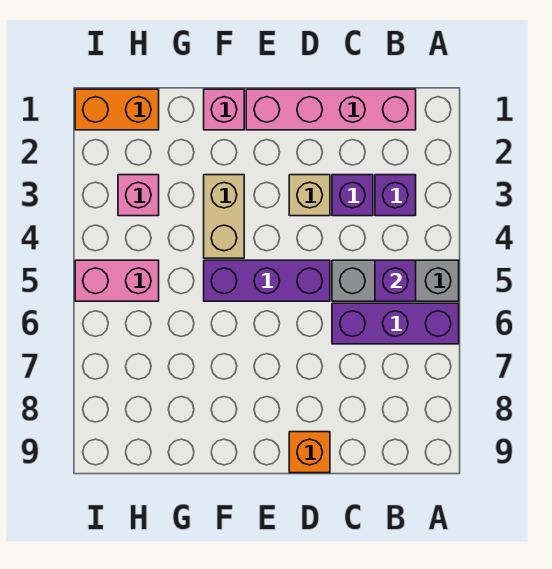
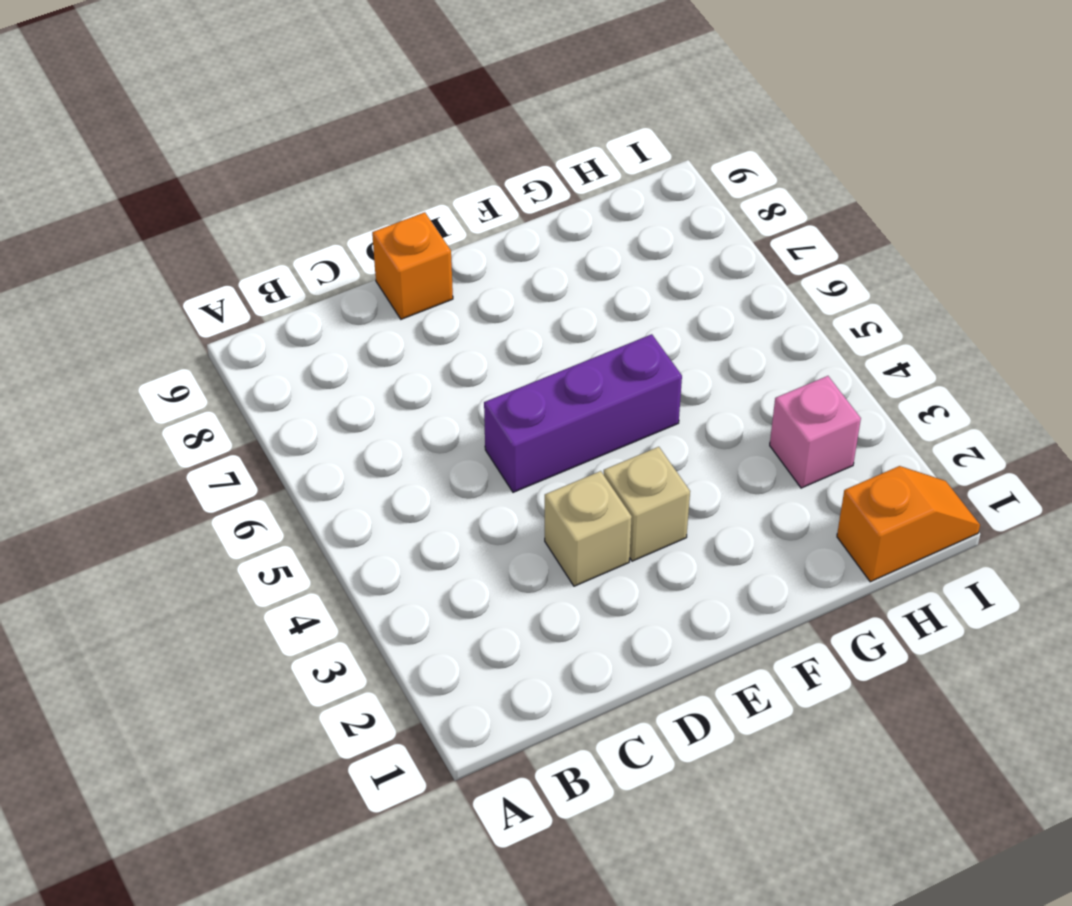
tan brick E3 level 1 -> none
orange slope H1:I1 level 1 top H -> orange brick H1:I1 level 1
none -> grey brick A5:C5 level 1
none -> purple brick A6:C6 level 1
none -> pink brick B1:E1 level 1

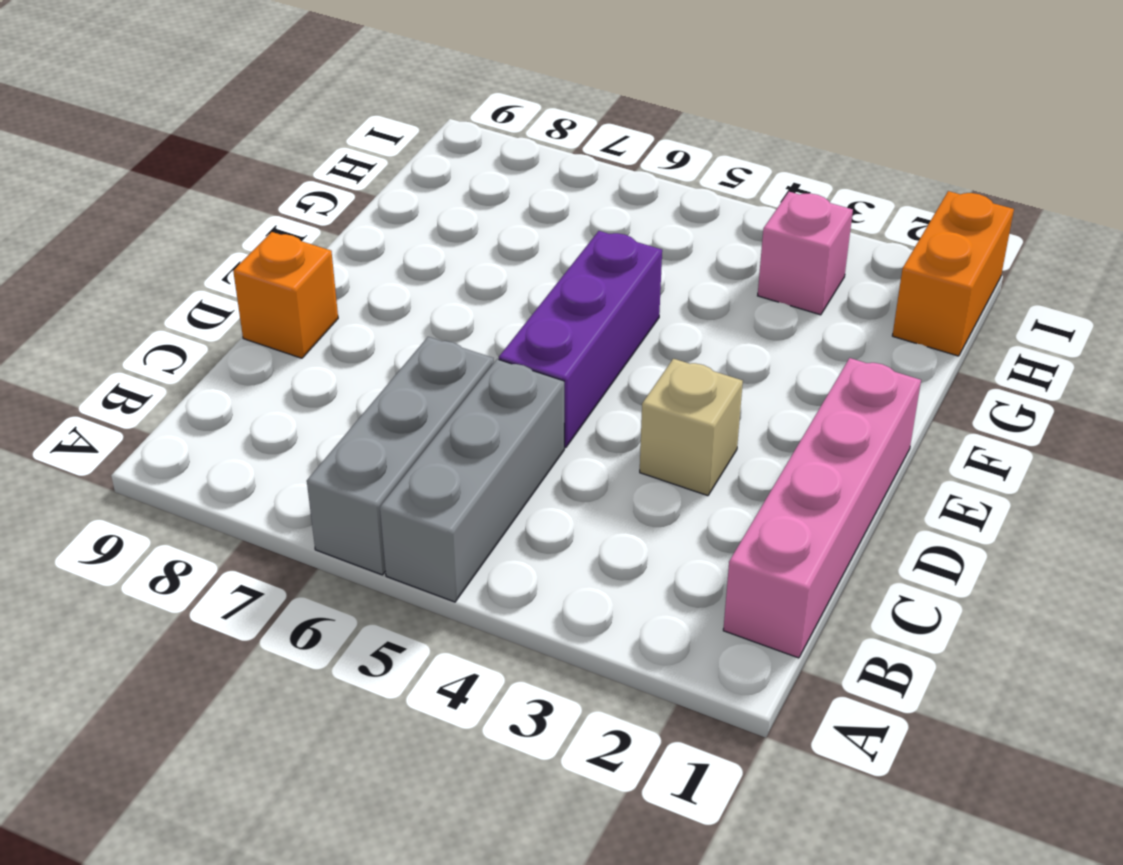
grey brick A6:C6 level 1 -> purple brick A6:C6 level 1
none -> purple brick B3 level 1
none -> purple brick C3 level 1
none -> pink brick F1 level 1

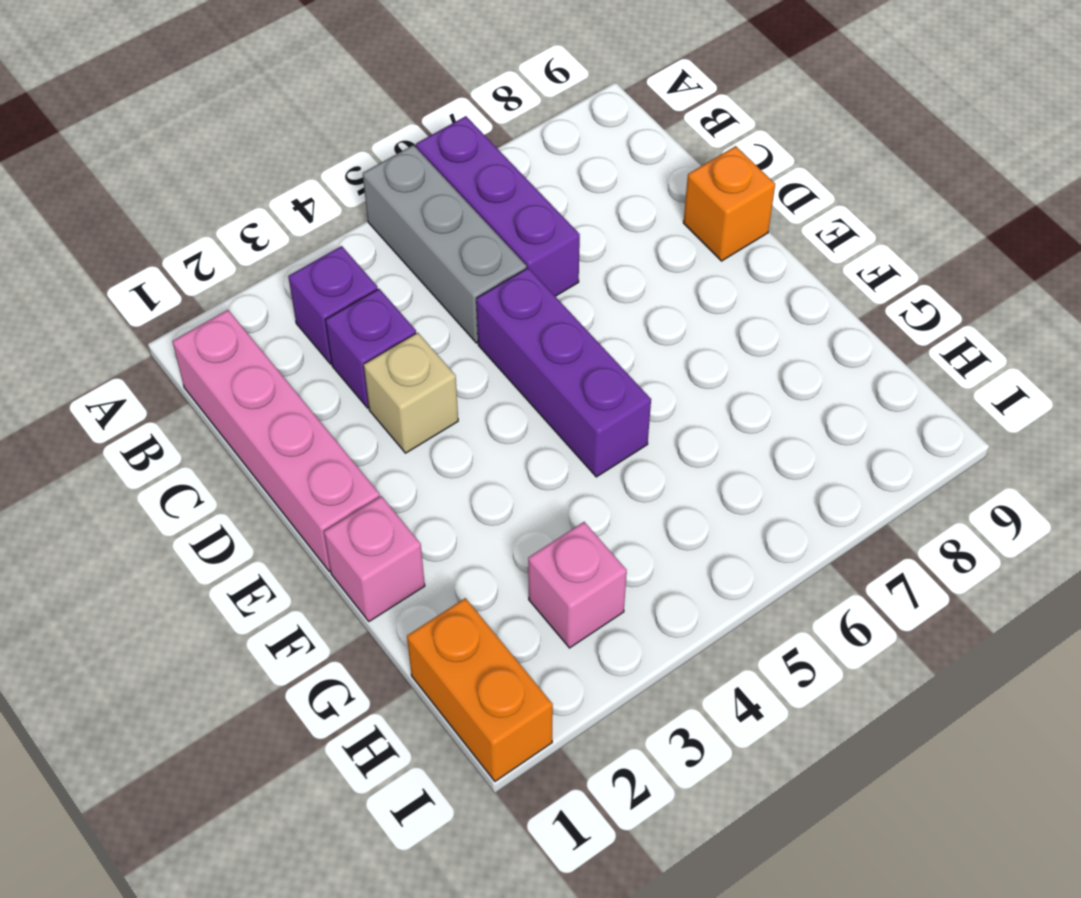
none -> tan brick F3:F4 level 1
none -> pink brick H5:I5 level 1
none -> purple brick B5 level 2

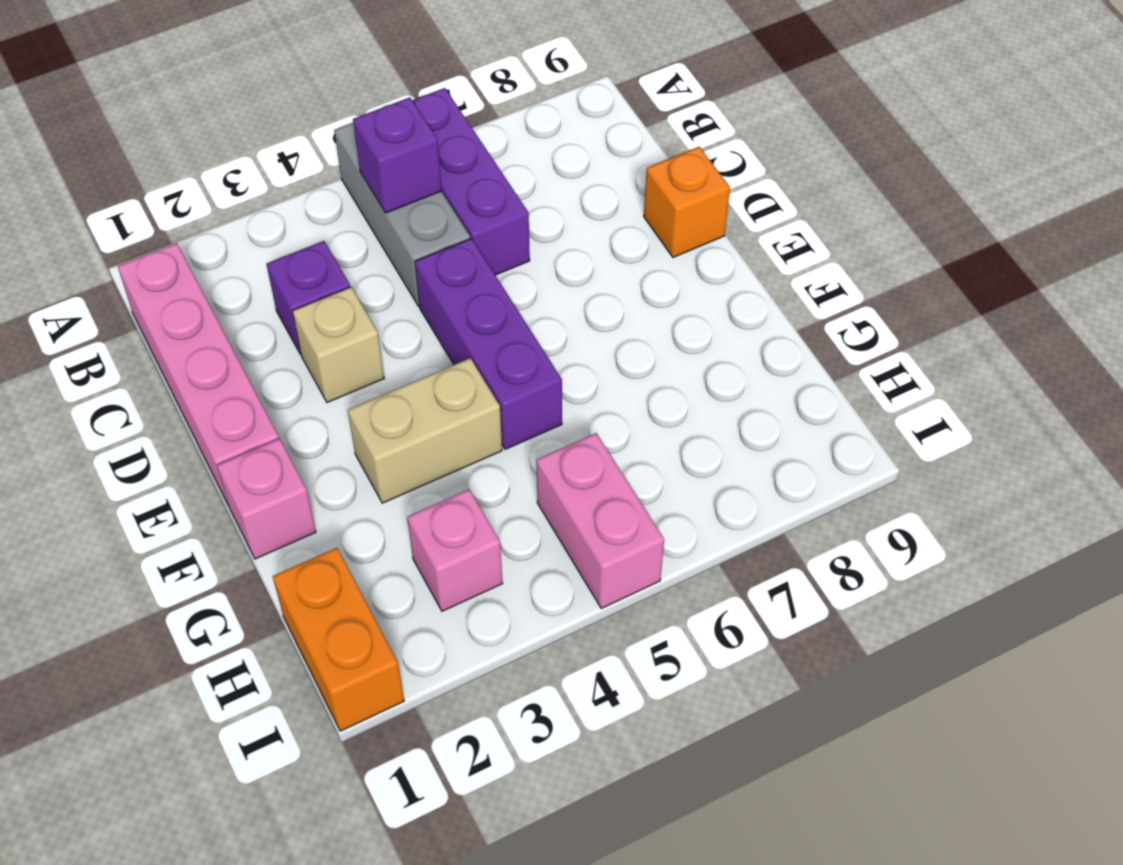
none -> purple brick B3 level 1

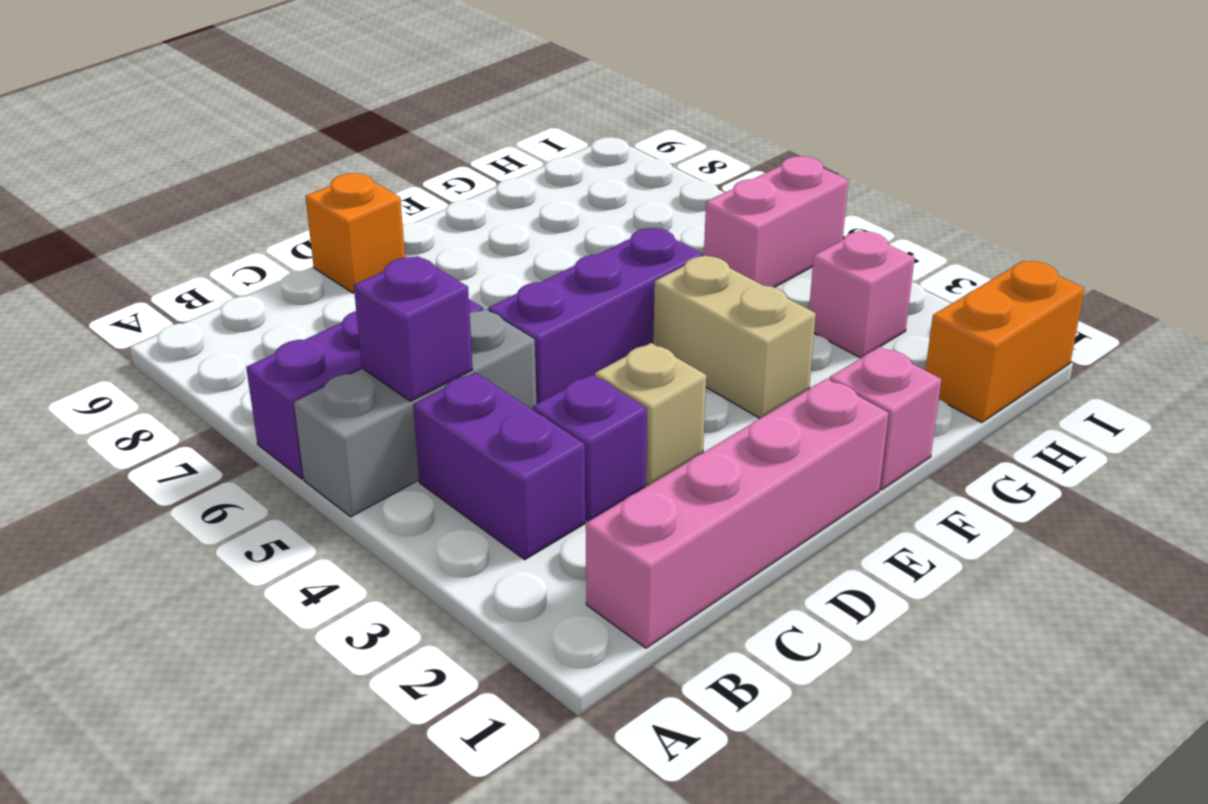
purple brick B3:B4 level 1 -> purple brick B3 level 1

